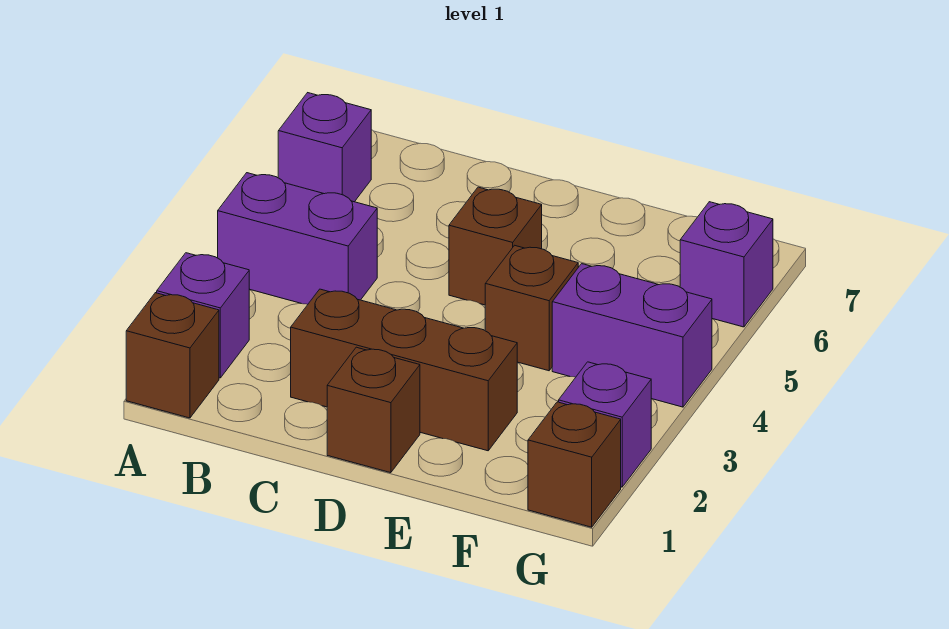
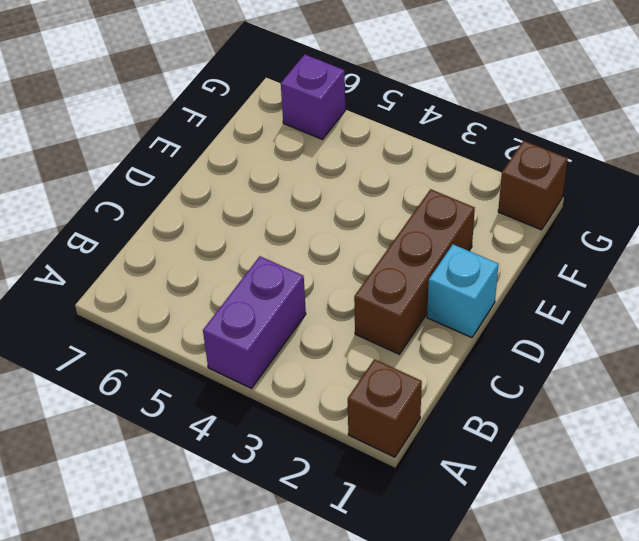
cyan brick D1 level 1 -> brown brick D1 level 1
none -> purple brick A2 level 1
none -> purple brick A6 level 1
none -> brown brick D5 level 1

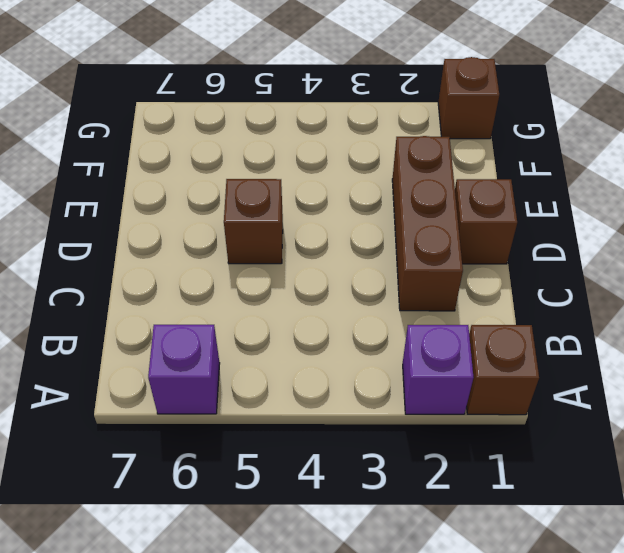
none -> purple brick A4:B4 level 1
none -> brown brick E4 level 1
none -> purple brick F4:G4 level 1

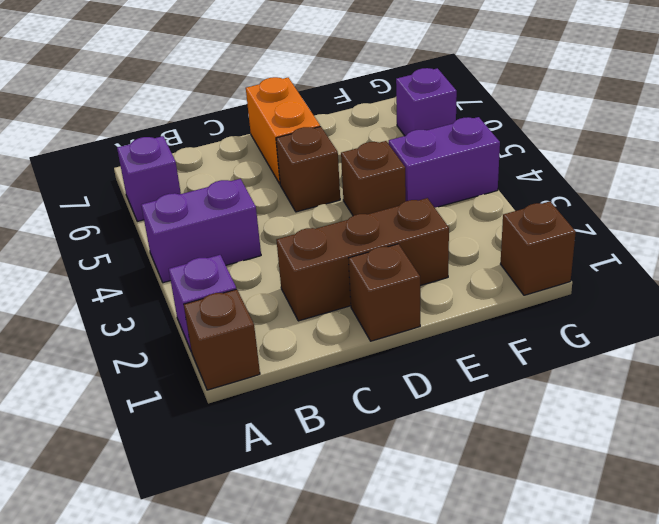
orange brick D6:D7 level 1 -> none
none -> purple brick G2 level 1

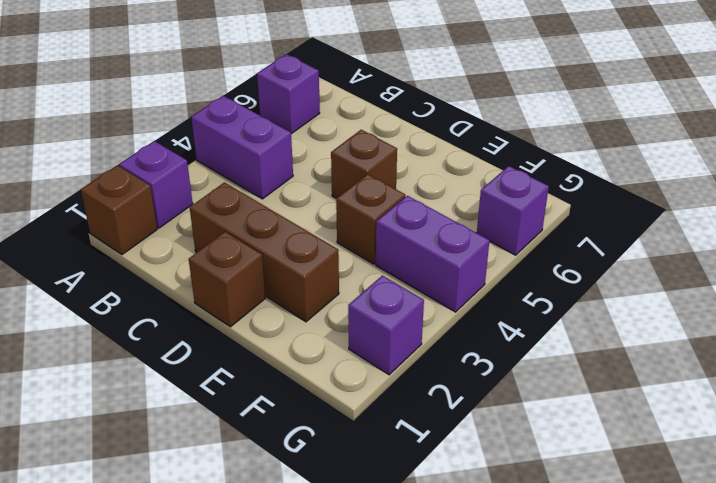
none -> brown brick G1 level 1

